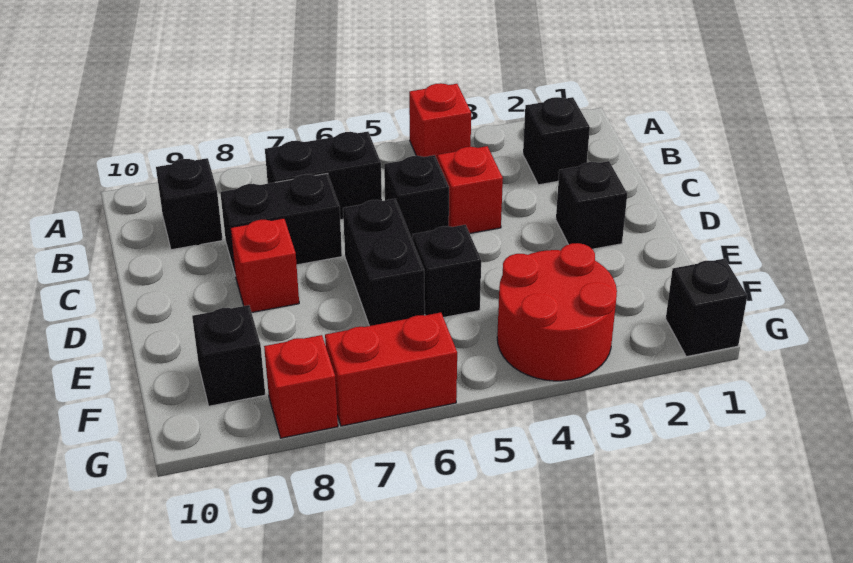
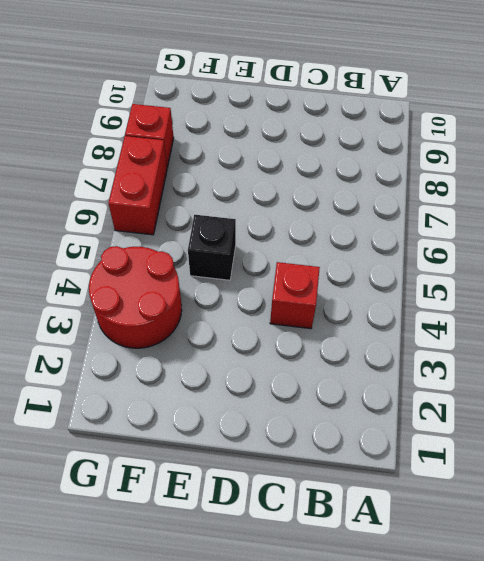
none -> red brick A4 level 1
none -> black brick B2 level 1
none -> black brick B6:B7 level 1

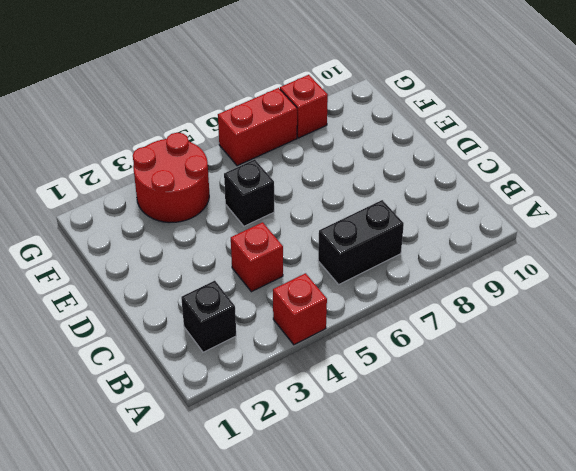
none -> black brick B9 level 1
none -> black brick C5 level 1
none -> black brick C7:C8 level 1

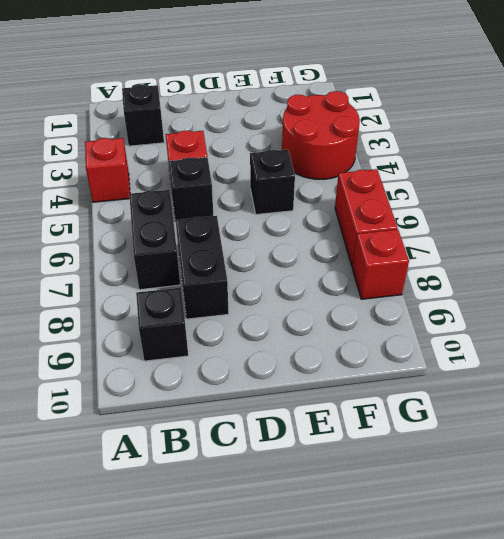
none -> black brick D2 level 1
none -> black brick D6:E6 level 1
none -> red brick D8 level 1

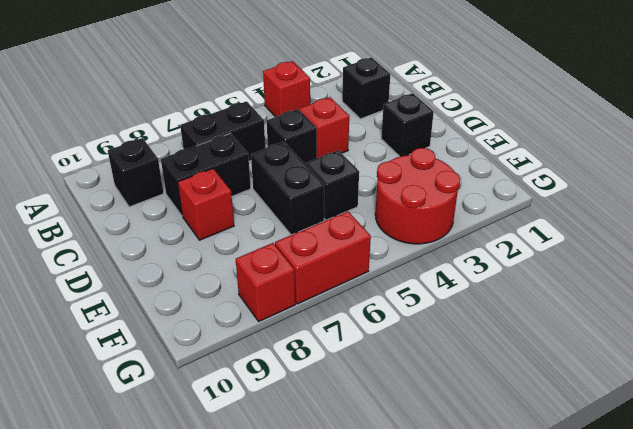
none -> black brick F9 level 1
none -> black brick G1 level 1

